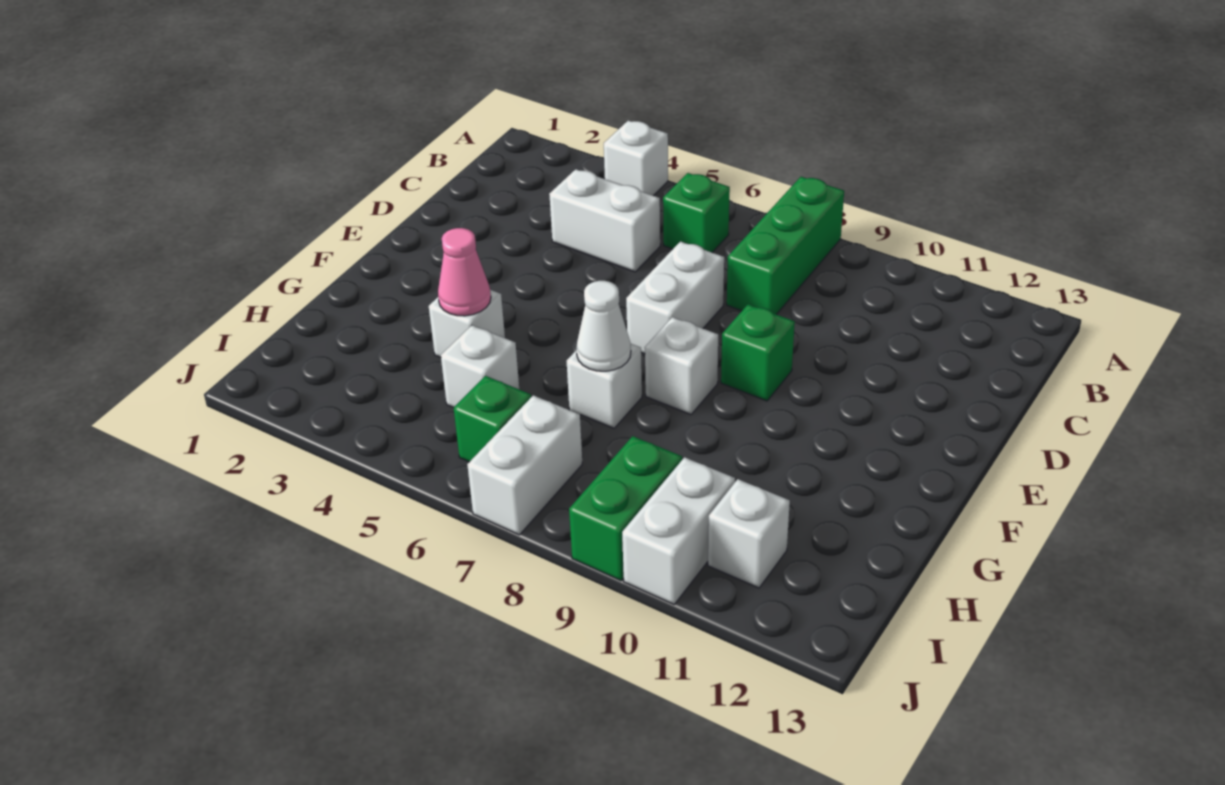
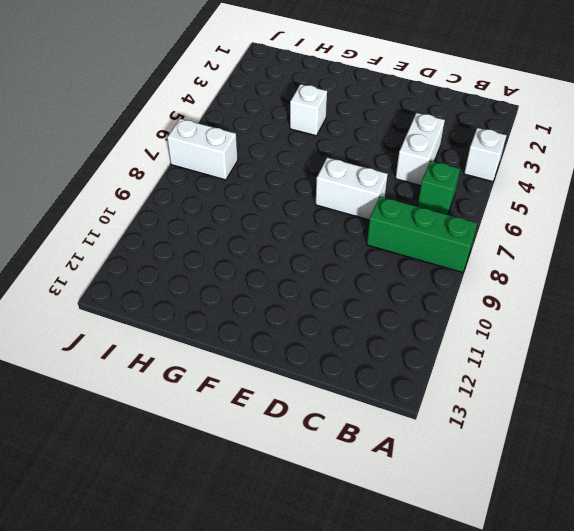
none -> green brick E9 level 1
none -> white brick F8 level 1
none -> white brick G7 level 1

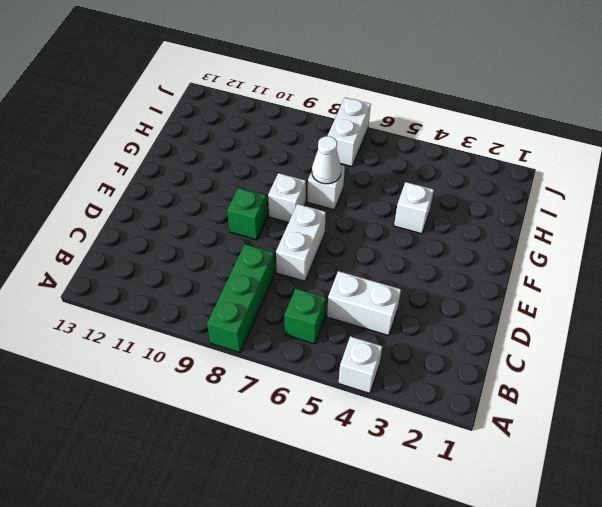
none -> white brick H5 level 1
none -> green brick I6 level 1
none -> green brick I9:J9 level 1

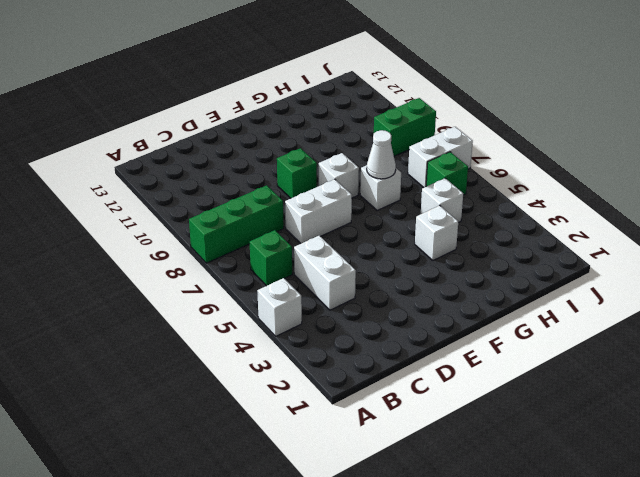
none -> white brick I10:J10 level 1
none -> white brick I11 level 1
none -> pink cone G4 level 2

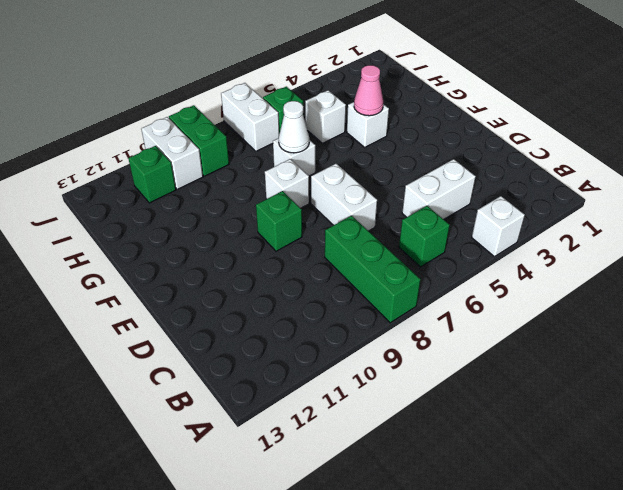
green brick I11 level 1 -> white brick I11 level 1

